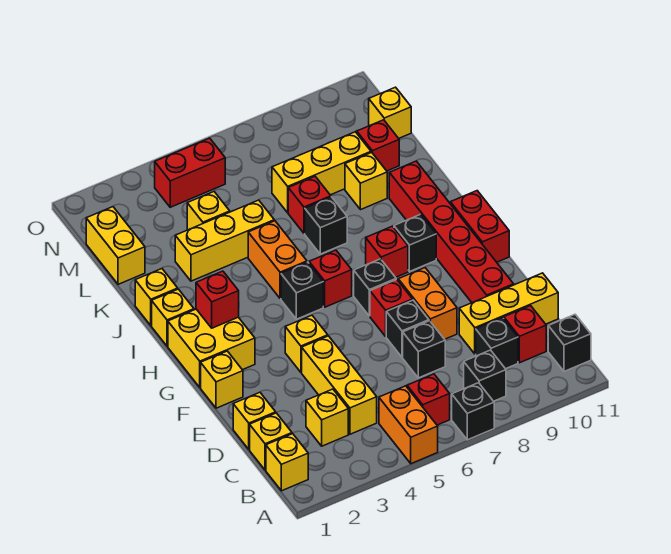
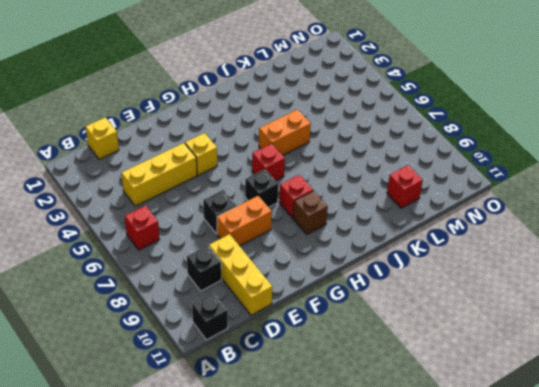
brown brick H9 level 1 -> black brick H9 level 1
none -> orange brick A5:B5 level 1
none -> black brick A7 level 1
none -> yellow brick B1 level 1
none -> black brick B8 level 1

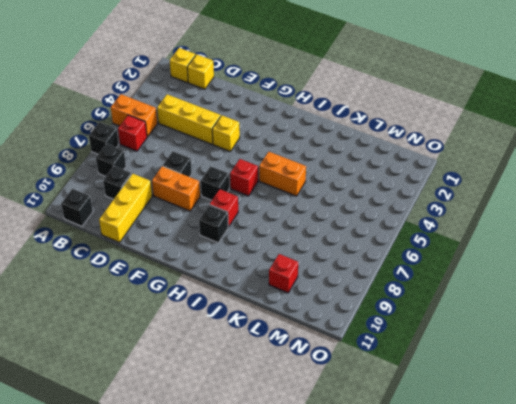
none -> yellow brick C3 level 1
none -> red brick C10 level 1
none -> yellow brick D1 level 1
none -> black brick D7 level 1

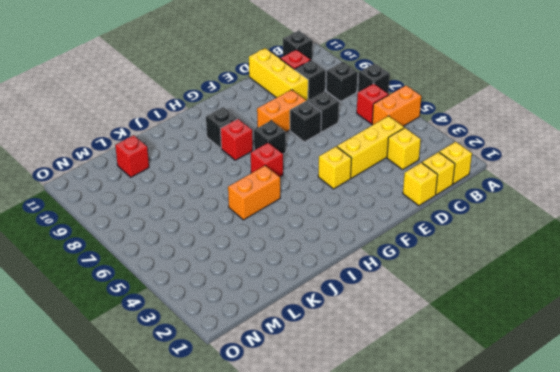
none -> red brick E10:J10 level 1
none -> yellow brick F1 level 1
none -> red brick F7 level 1
none -> yellow brick G1:H2 level 1

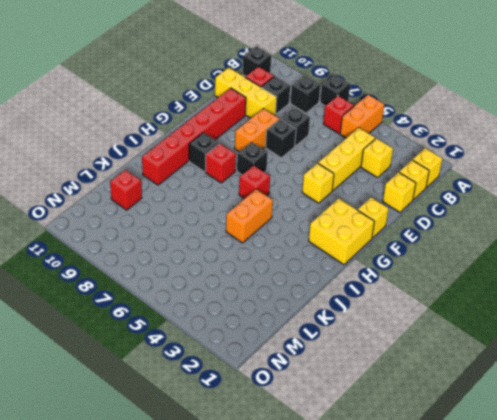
none -> red brick F7 level 1
none -> red brick G11:H11 level 1
none -> black brick H5 level 1
none -> yellow brick I1 level 1

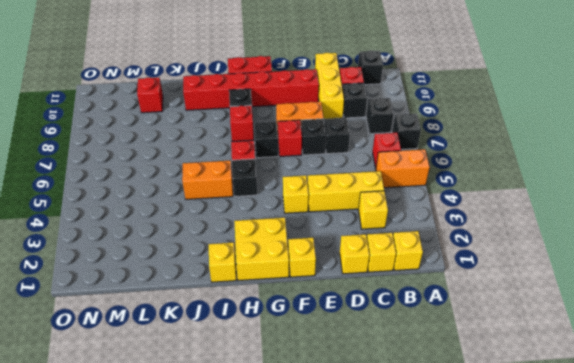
none -> yellow brick J1 level 1
none -> black brick J7 level 1
none -> yellow brick K3:K5 level 1
none -> red brick K7 level 1

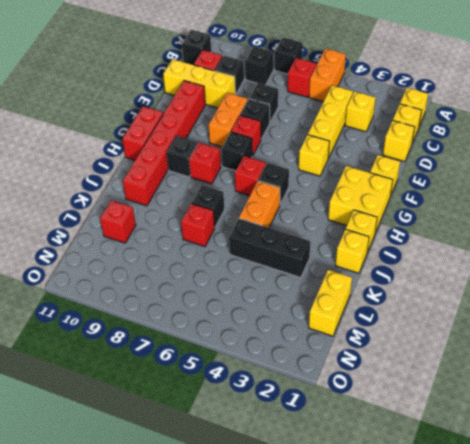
black brick K3:K5 level 1 -> yellow brick K3:K5 level 1
none -> yellow brick K9 level 1
none -> yellow brick L4 level 1
none -> yellow brick L7:L9 level 1
none -> yellow brick M11 level 1

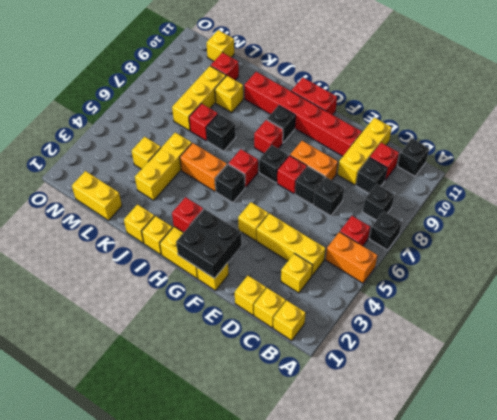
black brick F1:G2 level 2 -> none
none -> red brick N4:N5 level 1

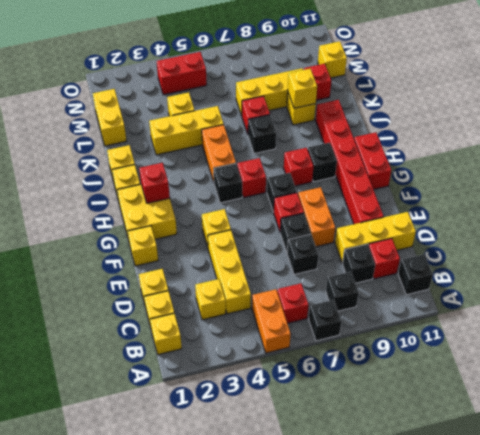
yellow brick K9 level 2 -> none

